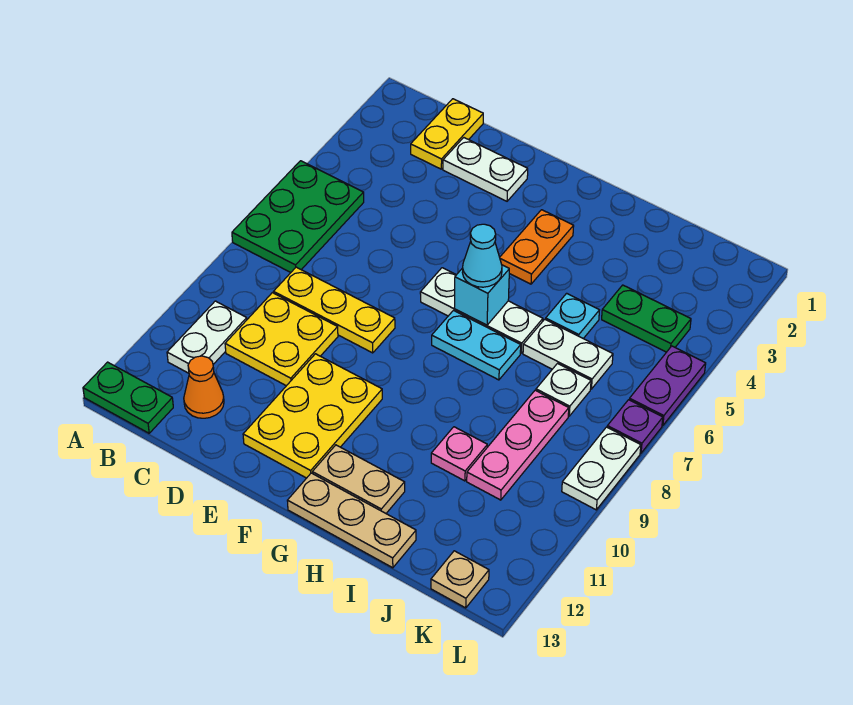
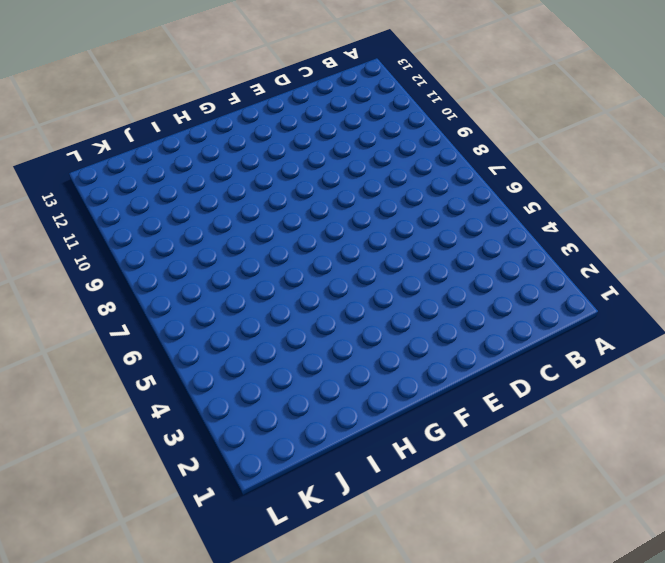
none -> green plate A5:B7 level 1
none -> green plate A13:B13 level 1
none -> white plate B10:B11 level 1

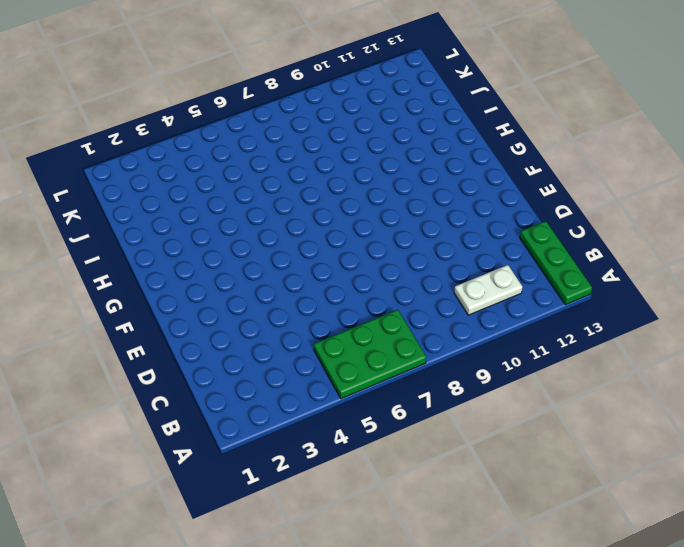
green plate A13:C13 level 1 -> green plate A13:B13 level 1
none -> yellow plate C1:C2 level 1
none -> yellow plate C8:E8 level 1
none -> yellow plate C9:D10 level 1

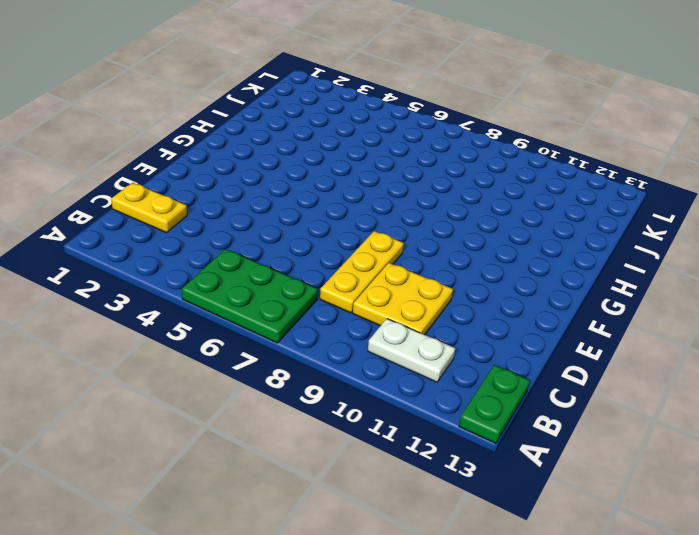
none -> orange cone C12 level 1
none -> white plate D2:E2 level 1
none -> yellow plate E10:F12 level 1

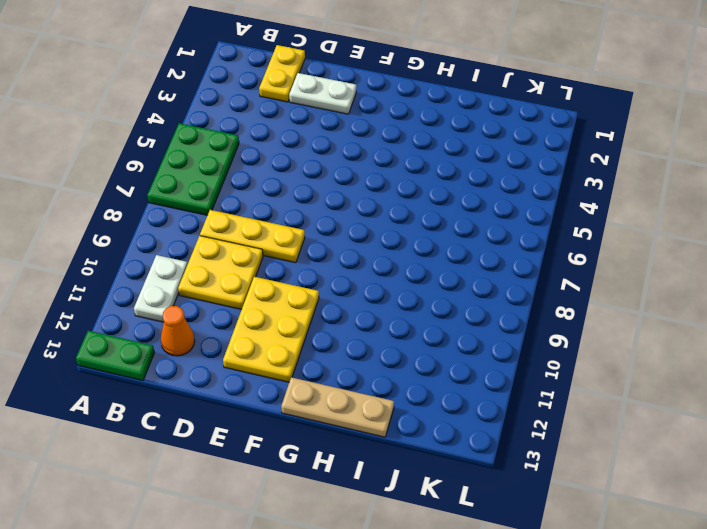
none -> white plate F6:H6 level 1
none -> orange plate G3:G4 level 1
none -> cyan plate G7:H7 level 1

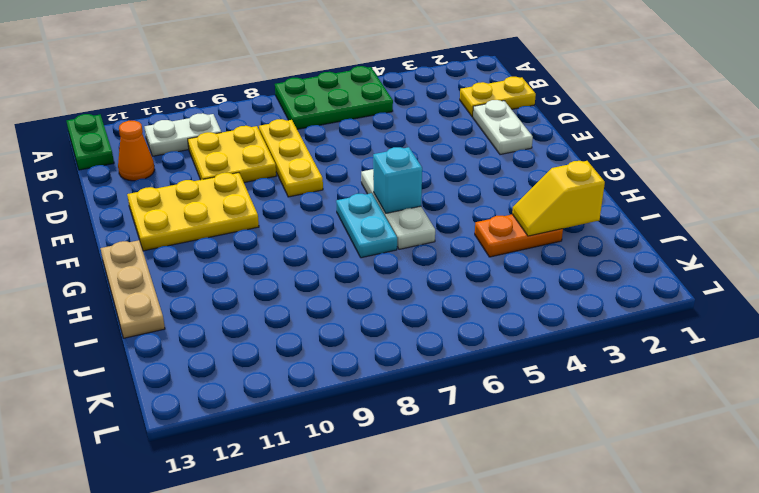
yellow slope I2:I3 level 2 top 2 -> none
orange plate I3:I4 level 1 -> orange plate G3:G4 level 1
none -> tan plate G12:H12 level 1
none -> cyan plate I5 level 1
none -> white plate I6:J6 level 1

